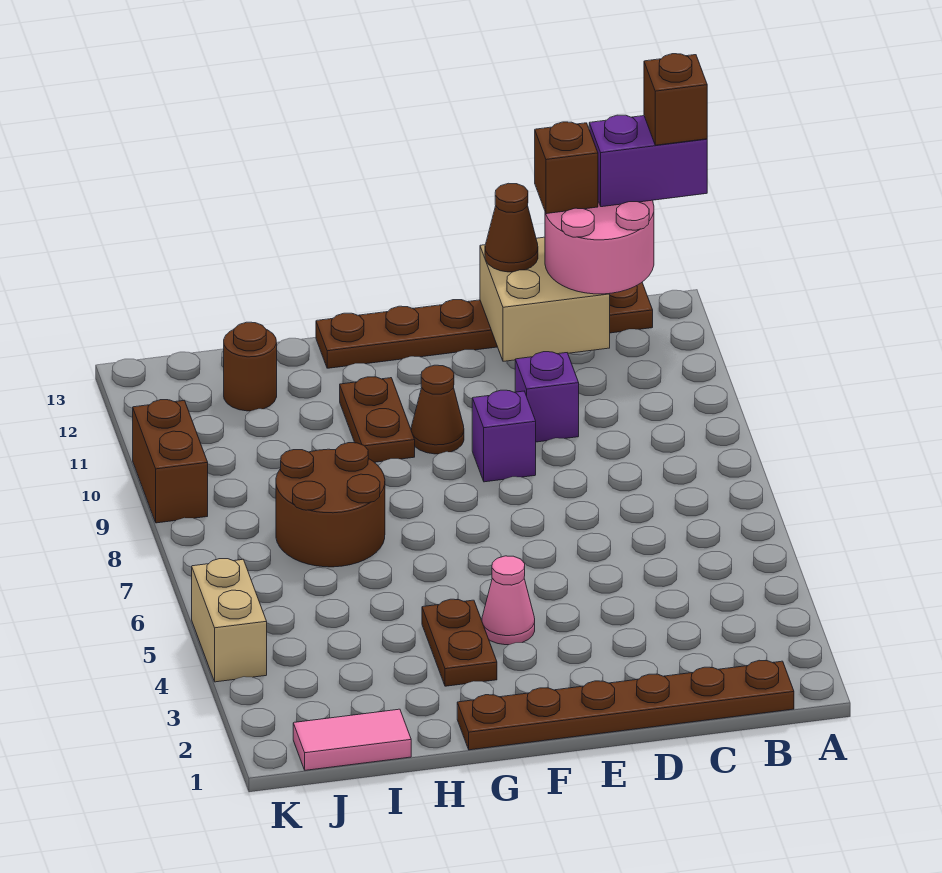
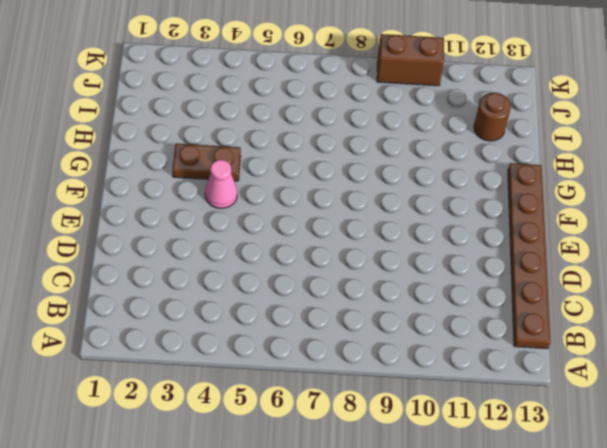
none -> brown plate B1:G1 level 1
none -> purple brick D10 level 1
none -> purple brick E9 level 1

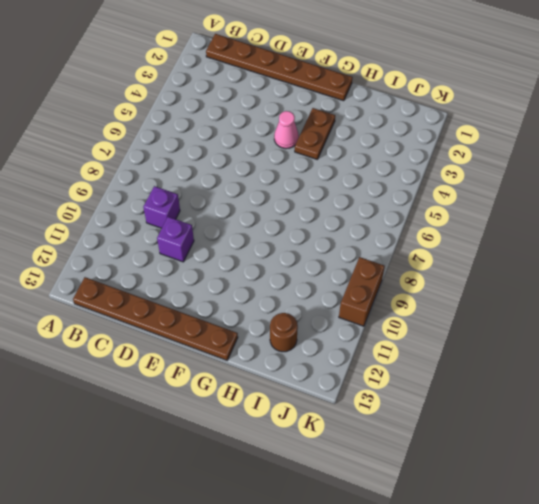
purple brick C9 level 1 -> purple brick E9 level 1
none -> brown cone F10 level 1
none -> brown plate G10:G11 level 1
none -> brown round brick H7:I8 level 1

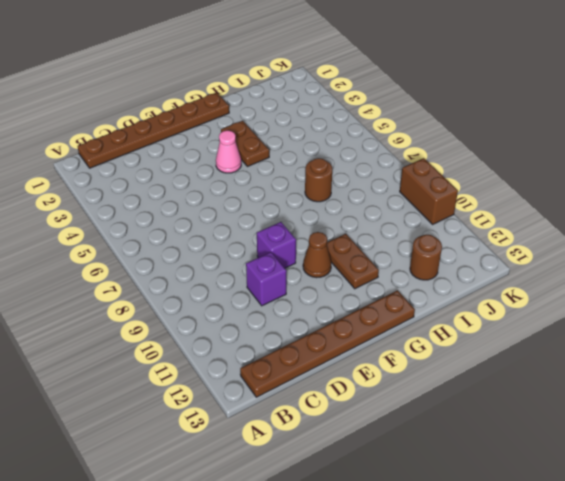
brown round brick H7 level 1 -> brown round brick H7:I8 level 1
none -> pink tile I1:J1 level 1
none -> tan brick K4:K5 level 1
none -> tan brick C12:D13 level 2

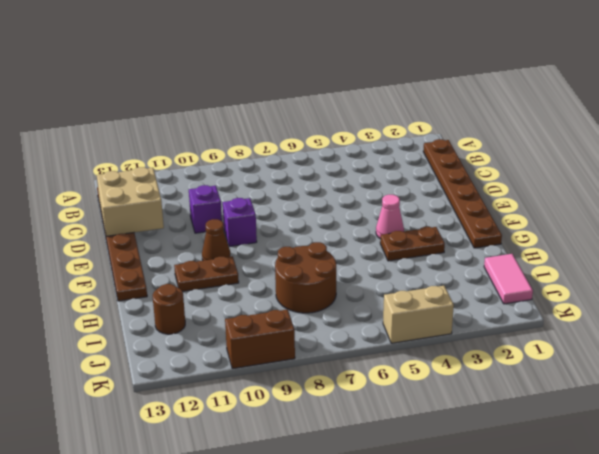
none -> pink round brick B12:C13 level 3
none -> brown cone D13 level 3
none -> purple brick A13:B13 level 4

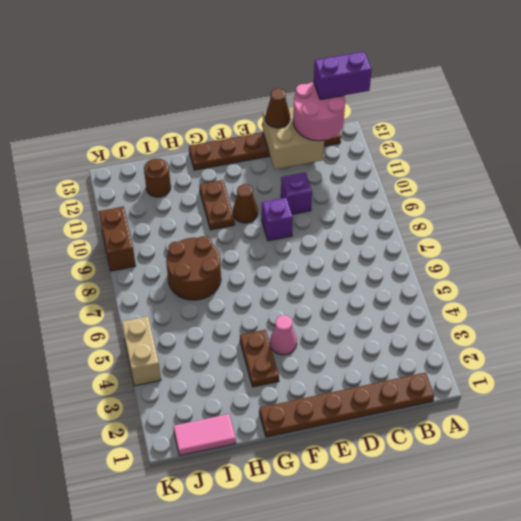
none -> brown brick C13 level 4
none -> brown brick A13 level 5

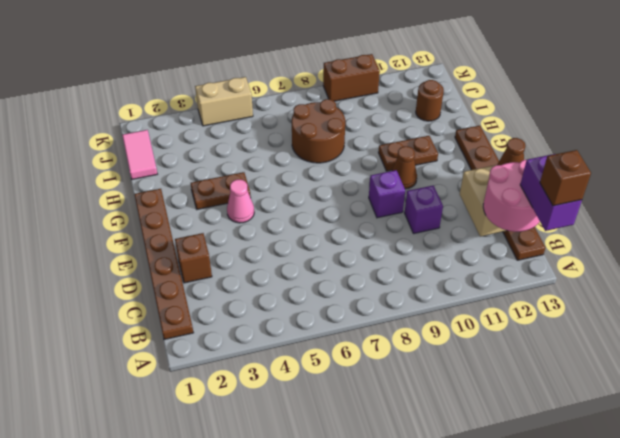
brown brick D2 level 1 -> brown brick C13 level 4

